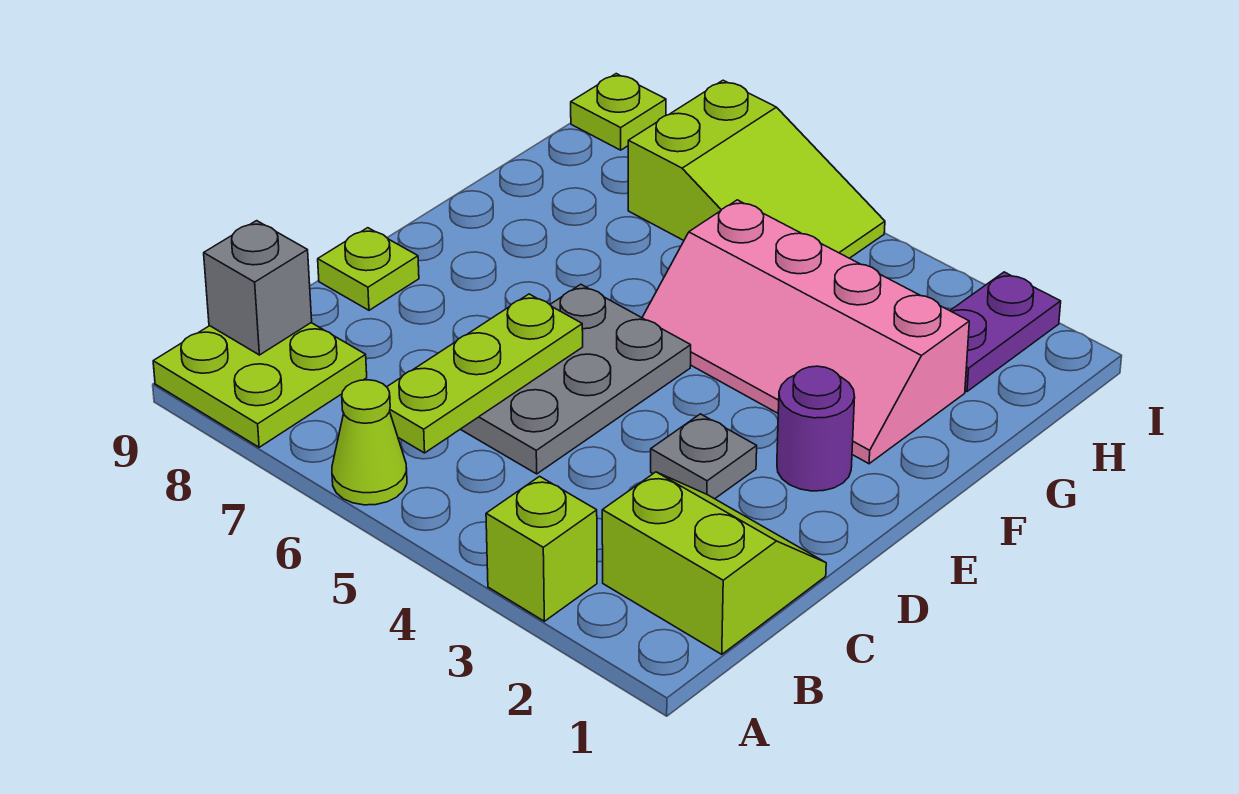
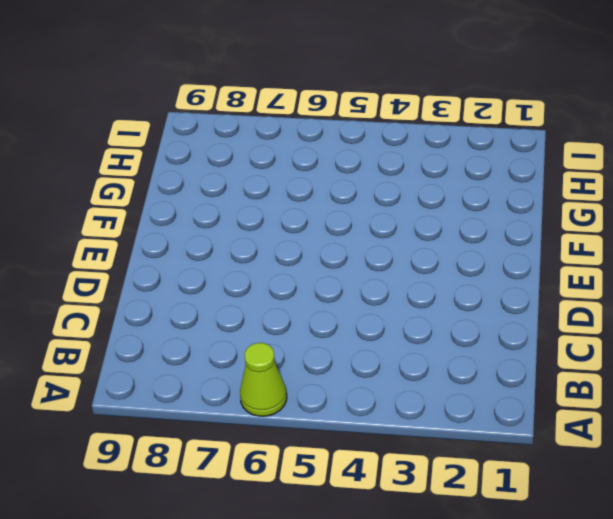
none -> lime brick A3 level 1
none -> lime plate A8:B9 level 1
none -> lime slope B1:C2 level 1 top B

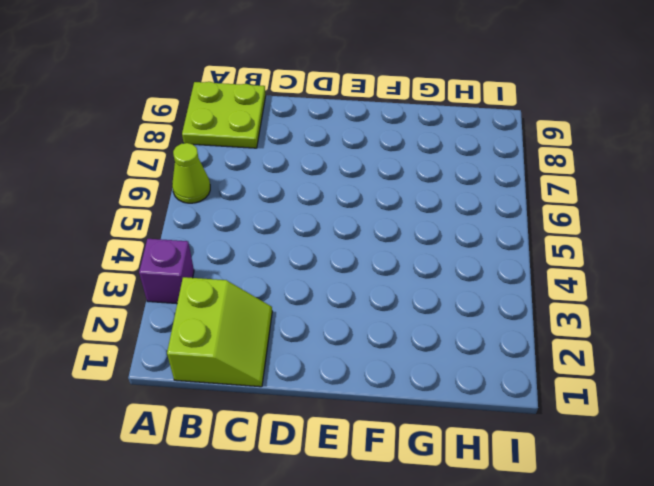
purple brick A3 level 1 -> lime brick A3 level 1
none -> grey plate C5:E6 level 1
none -> grey plate D3 level 1
none -> lime plate D9 level 1

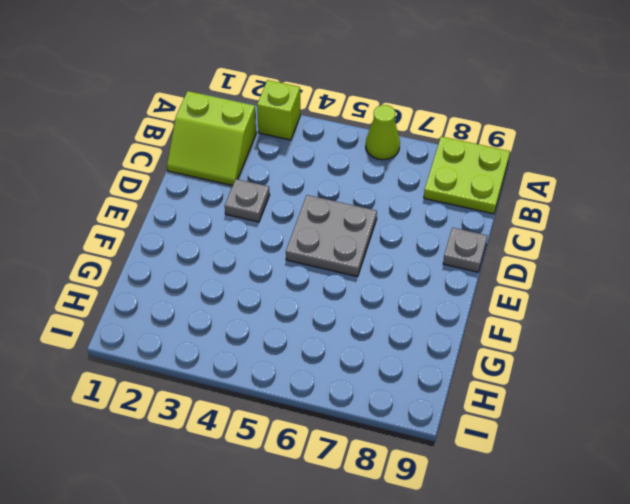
grey plate D5:E6 level 1 -> grey plate C5:E6 level 1
grey plate D9 level 1 -> lime plate D9 level 1
none -> purple round brick E2 level 1
none -> pink slope F2:G5 level 1 top G
none -> purple plate H2:I2 level 1

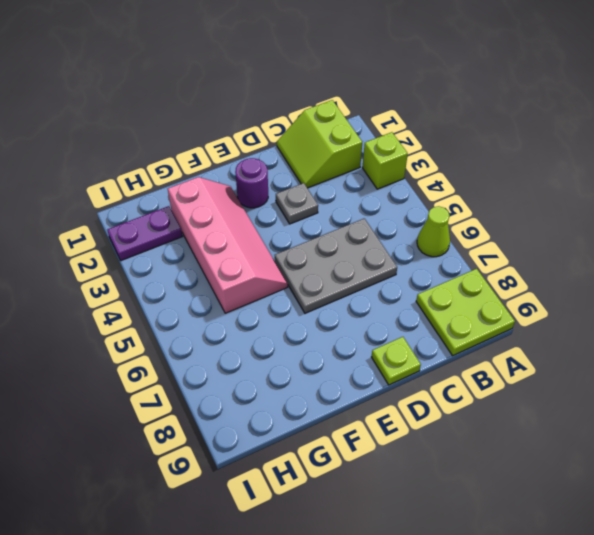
none -> lime slope H5:I7 level 1 top 7
none -> lime plate I9 level 1
none -> lime plate B6:D6 level 2

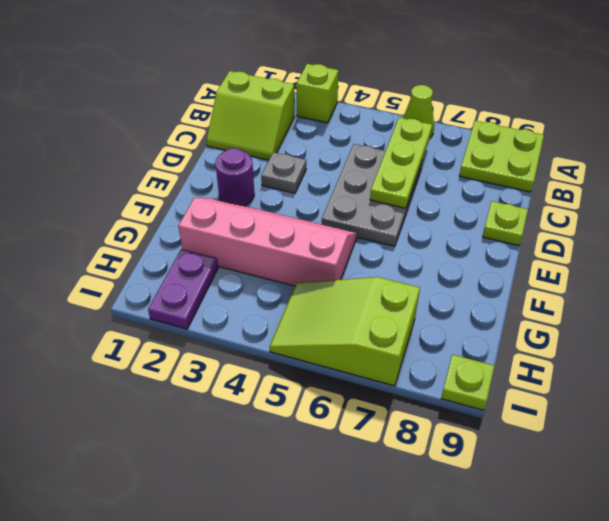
none -> grey brick B9 level 2

